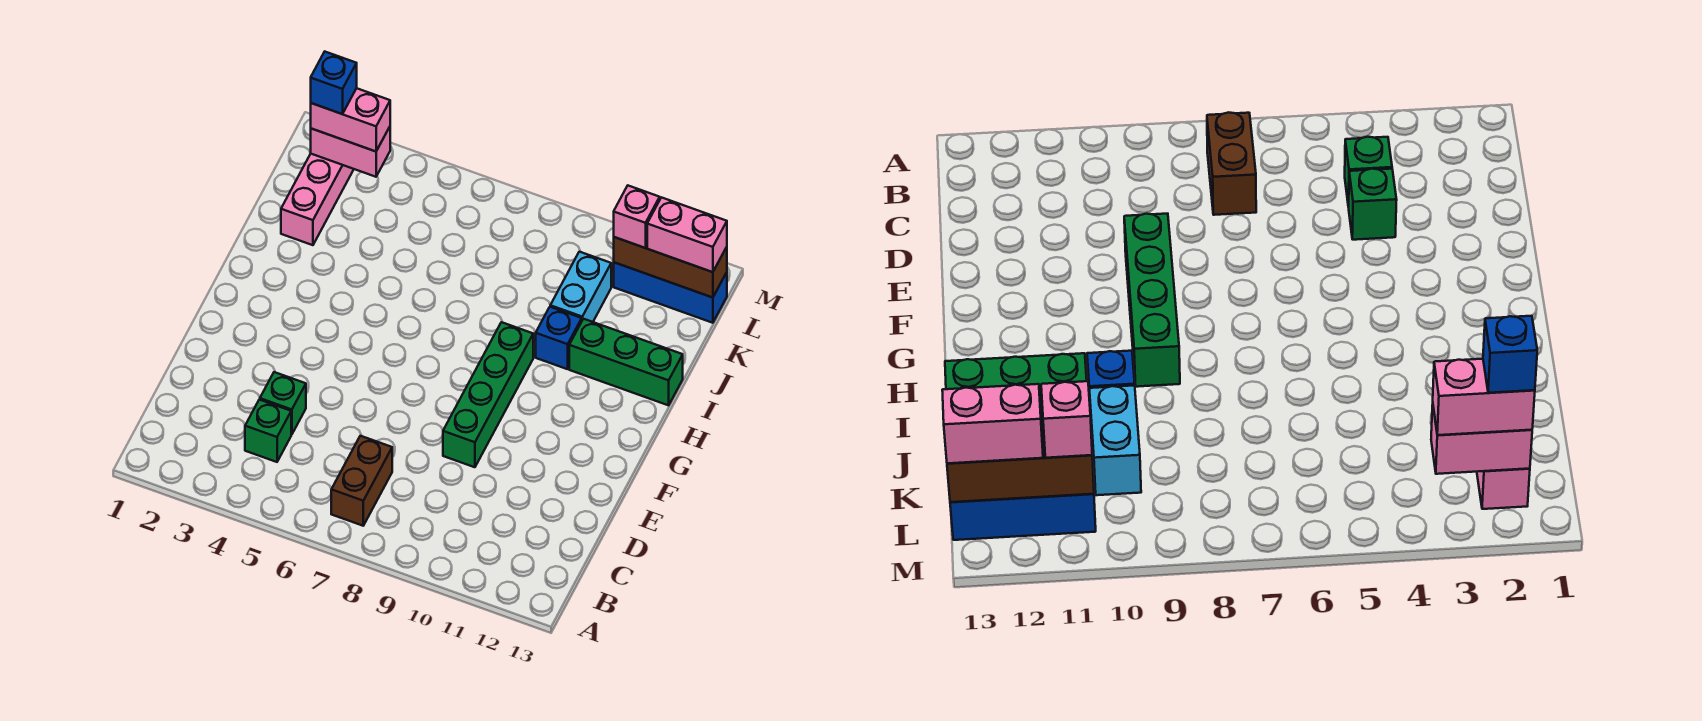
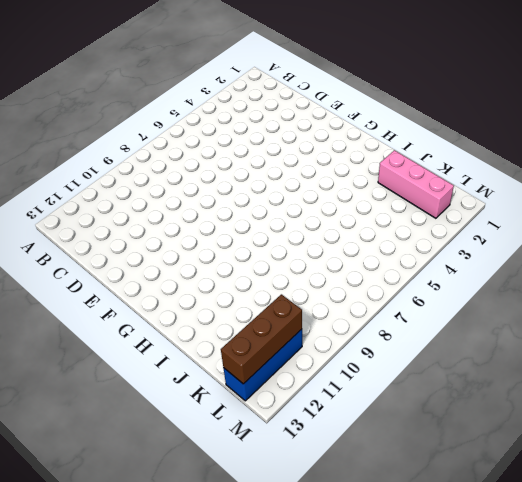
none -> brown brick B7:C7 level 1
none -> green brick C4 level 1
none -> green brick D4 level 1

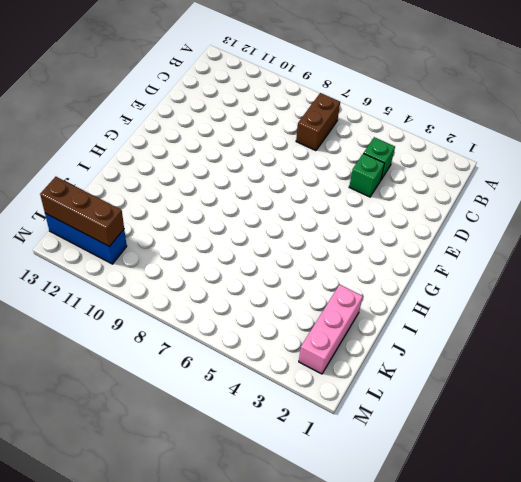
none -> green brick E9:H9 level 1
none -> blue brick I10 level 1
none -> green brick I11:I13 level 1

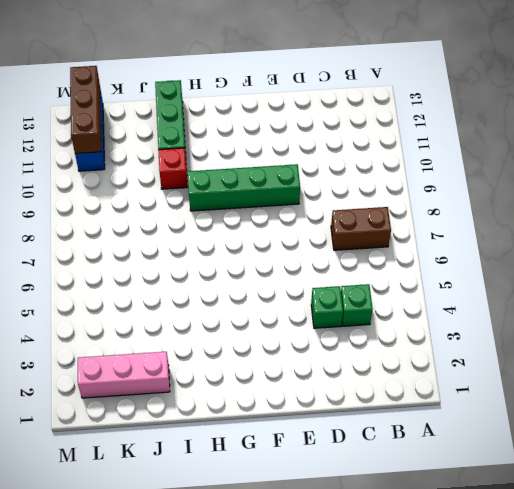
red brick I10 level 1 -> blue brick I10 level 1
none -> cyan brick J10:K10 level 1
none -> pink brick L2:L3 level 2
none -> pink brick L2:L3 level 3

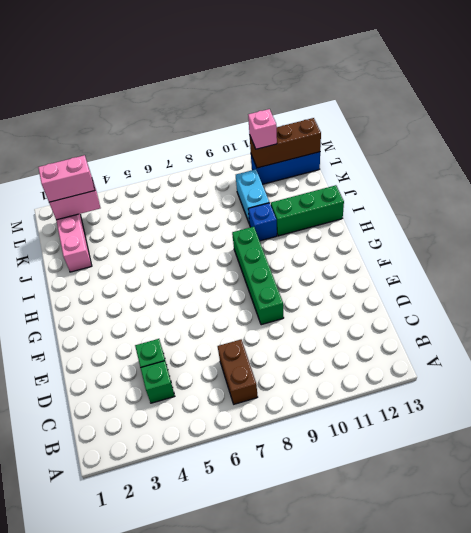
none -> pink brick L12:L13 level 3
none -> blue brick L2 level 4

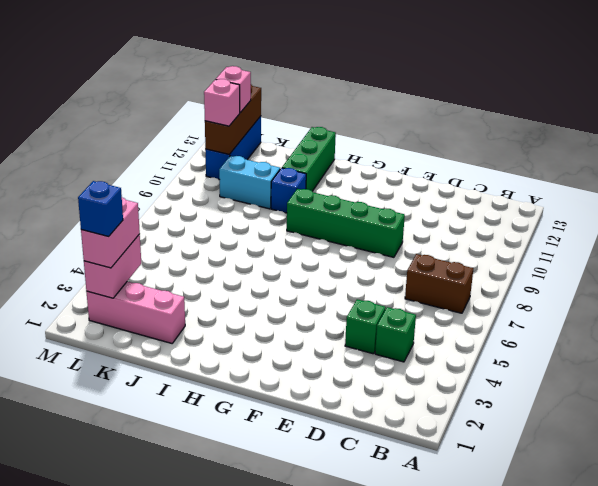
pink brick L12 level 3 -> pink brick L12:L13 level 3

